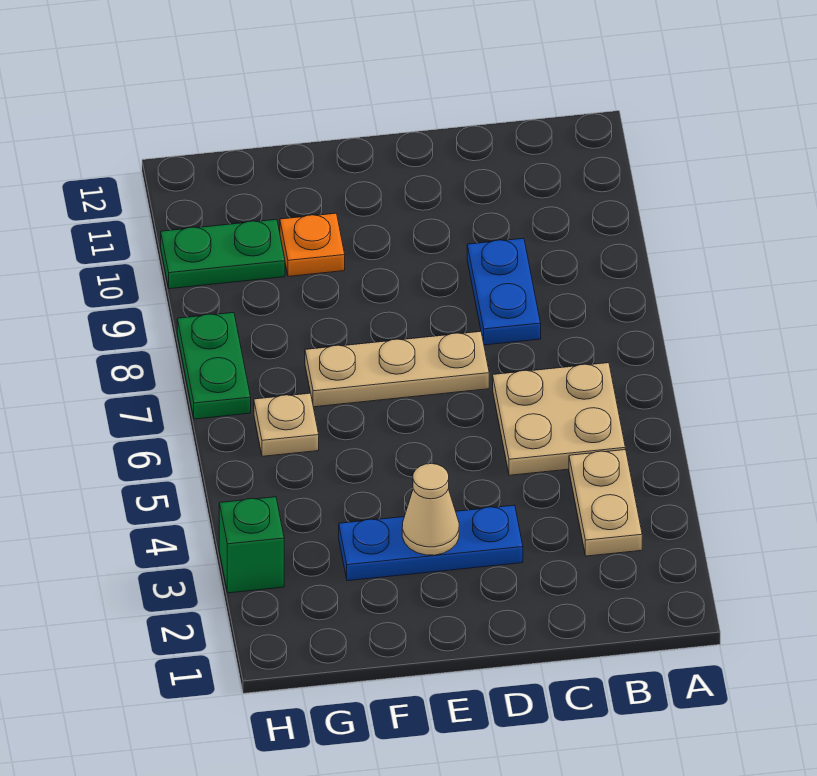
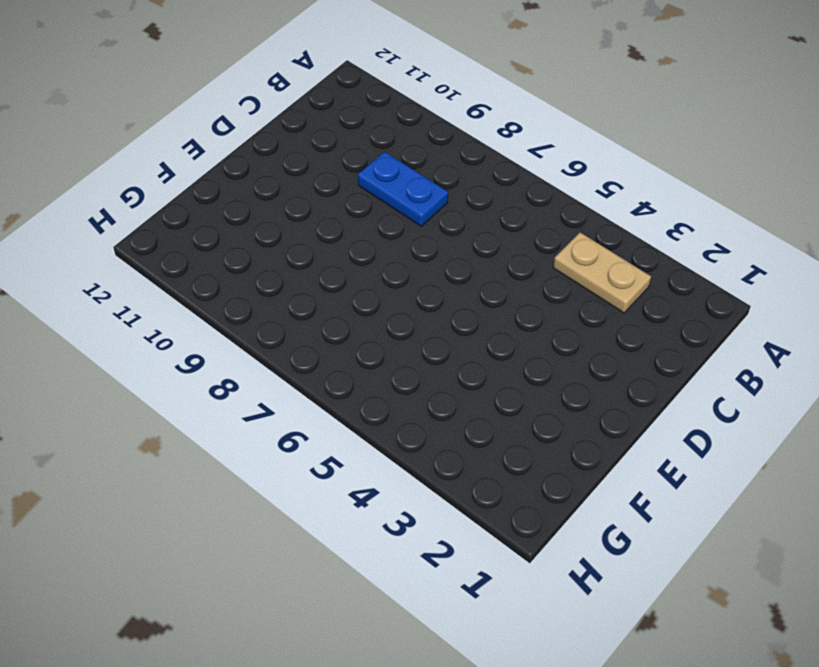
none -> tan plate B5:C6 level 1
none -> blue plate D3:F3 level 1

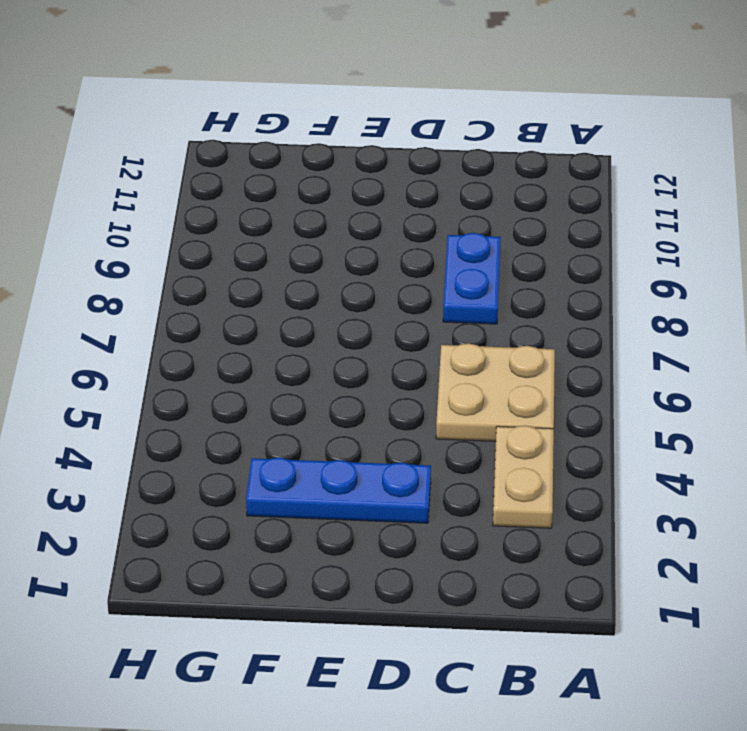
none -> tan plate D7:F7 level 1
none -> orange plate F10 level 1

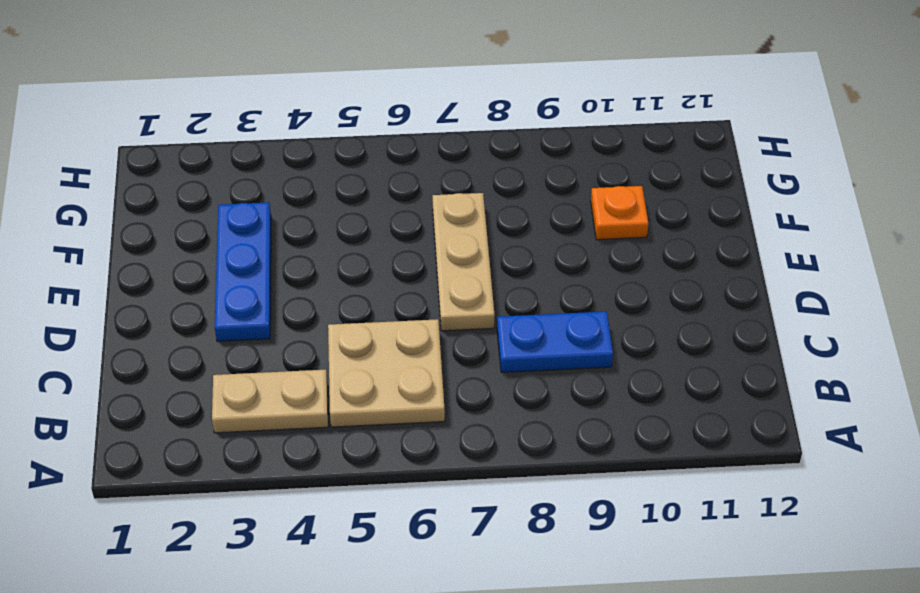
none -> tan plate G6 level 1
none -> green plate G10:H10 level 1

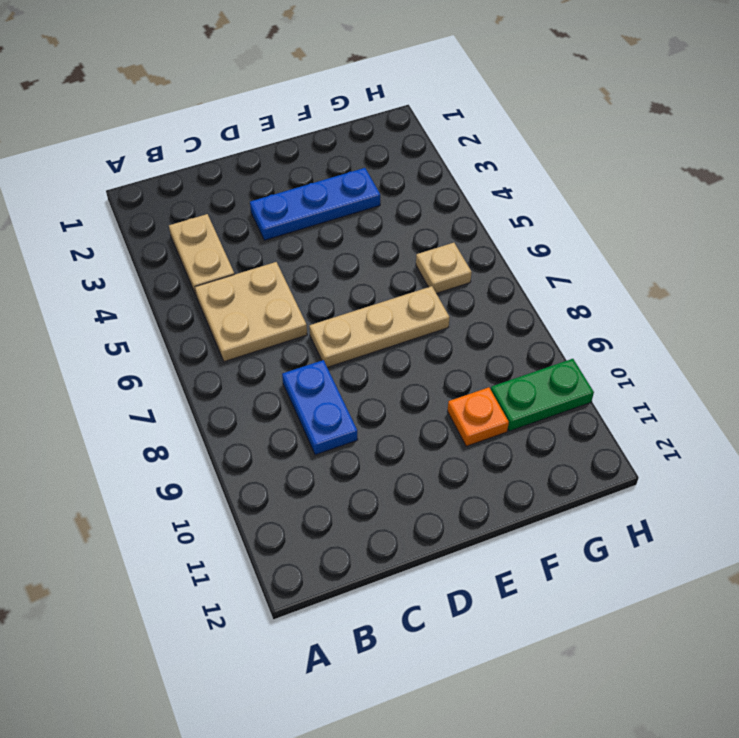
none -> green brick H3 level 1
none -> green plate H7:H8 level 1

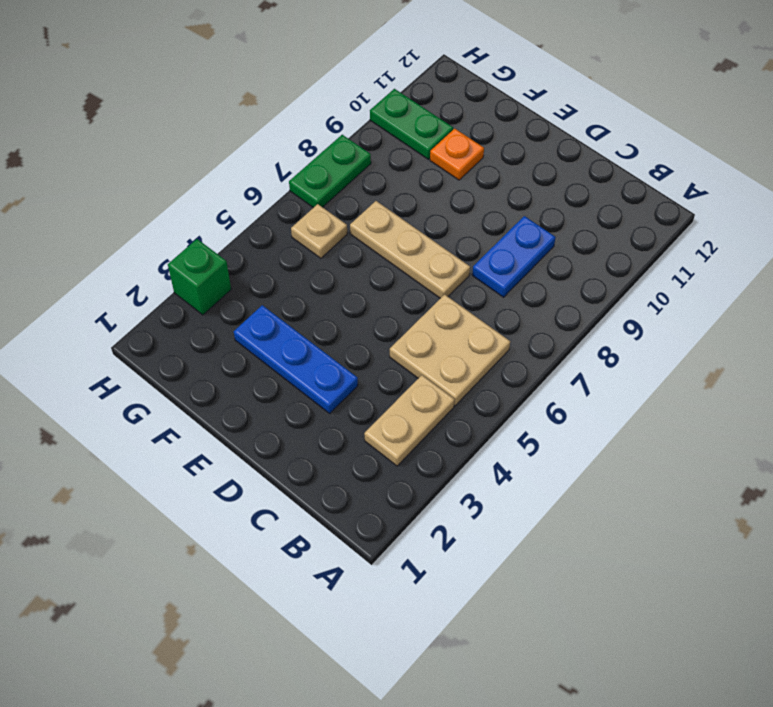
none -> tan cone E3 level 2

